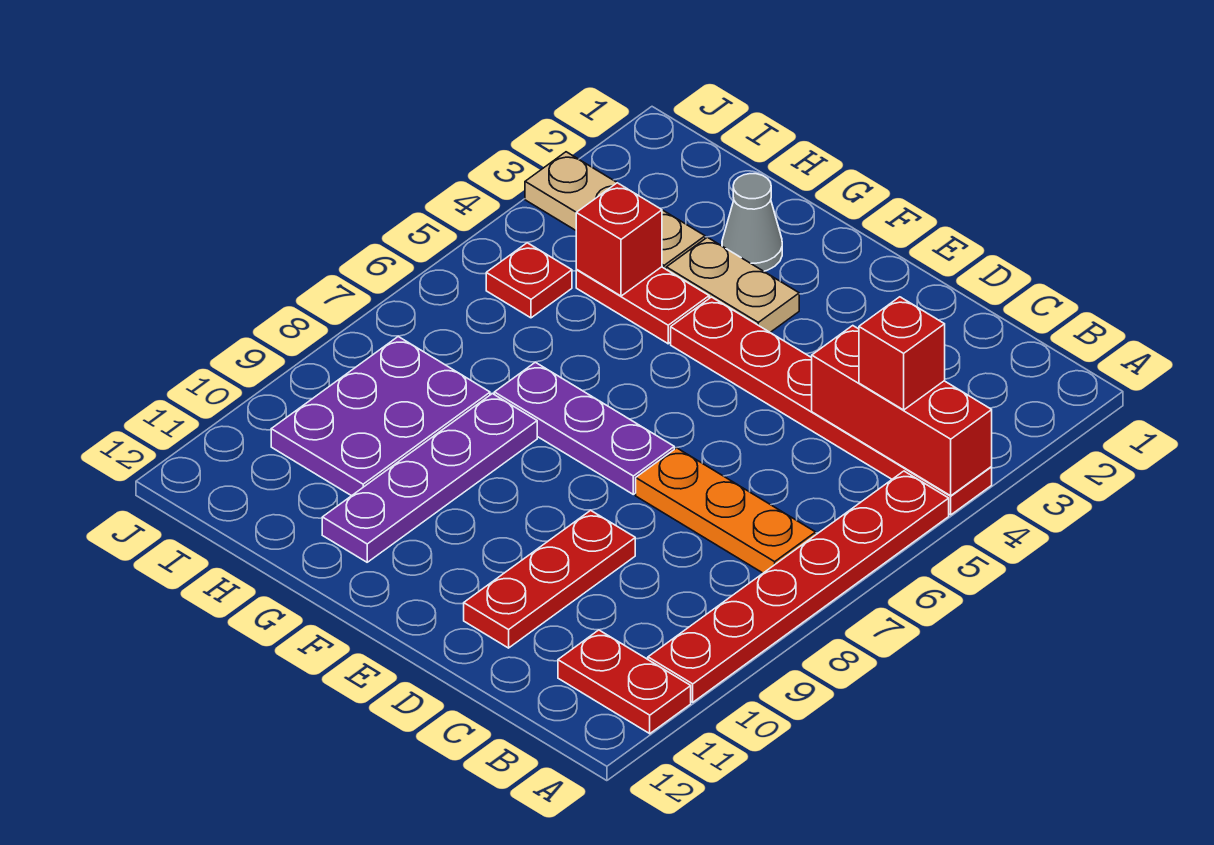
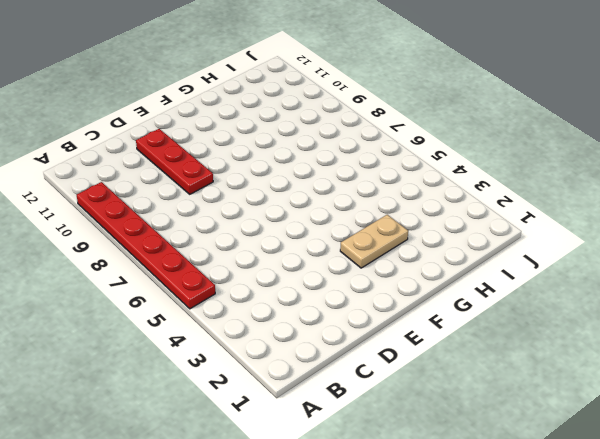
none -> red plate A4:F4 level 1
none -> red plate A11:B11 level 1
none -> orange plate B7:D7 level 1

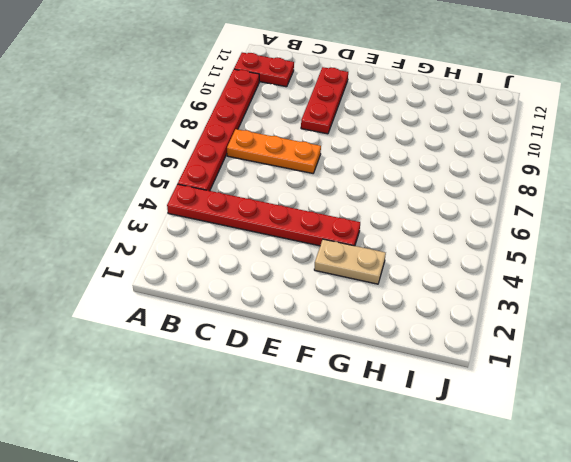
none -> purple plate E7:G7 level 1
none -> grey cone G2 level 1
none -> red plate G4:H4 level 1

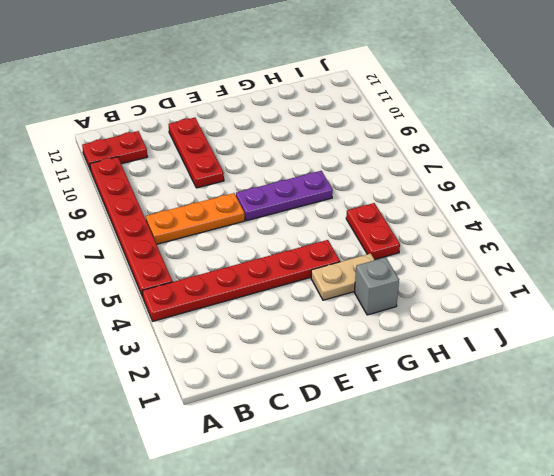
grey brick G2 level 1 -> grey cone G2 level 1
red plate H4:H5 level 1 -> red plate G4:H4 level 1
none -> purple plate G8:G11 level 1
none -> tan plate H3:J3 level 1
none -> purple plate H8:I10 level 1

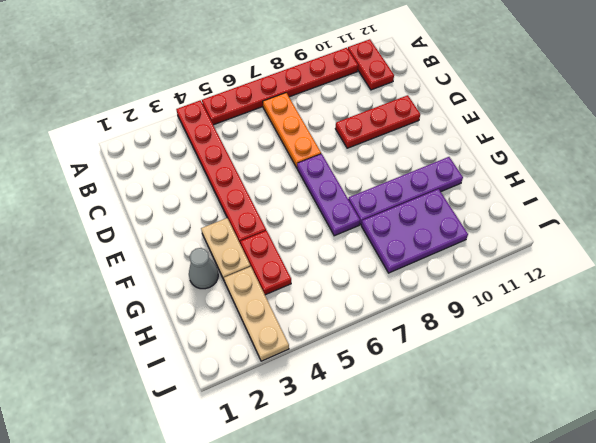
none -> red plate I5 level 1
none -> red brick A4:C4 level 2
none -> red brick H4 level 2

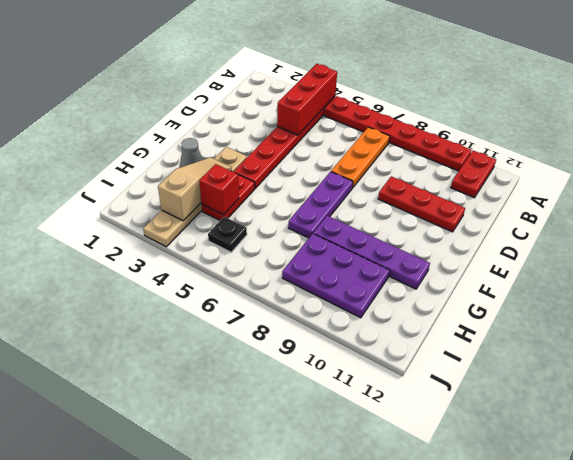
tan slope G3:I3 level 2 top I -> none
black plate I5 level 1 -> red plate I5 level 1
none -> red brick B4 level 3

